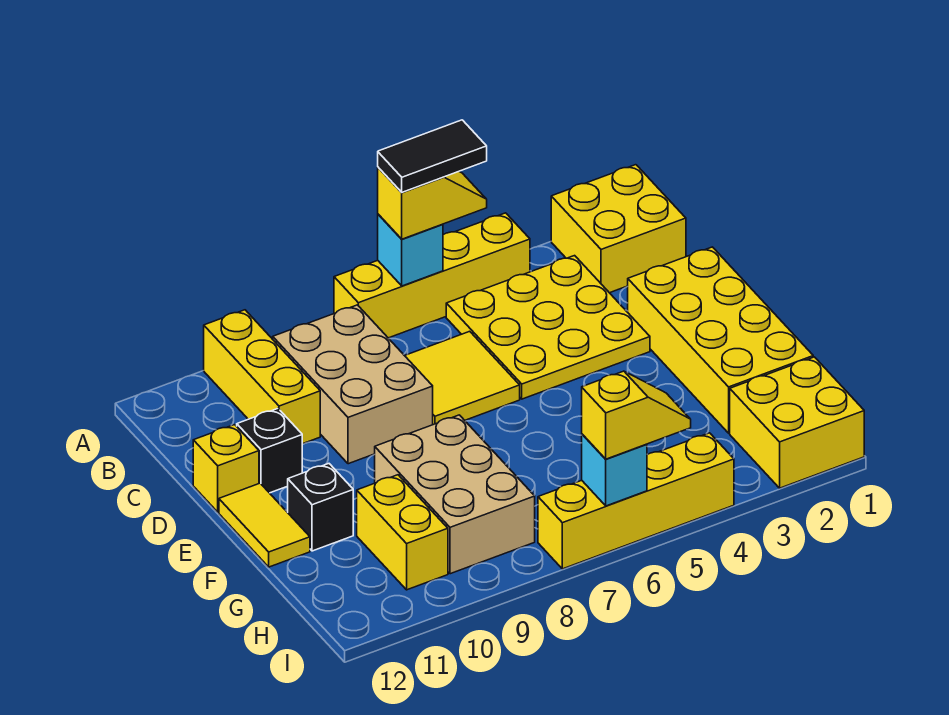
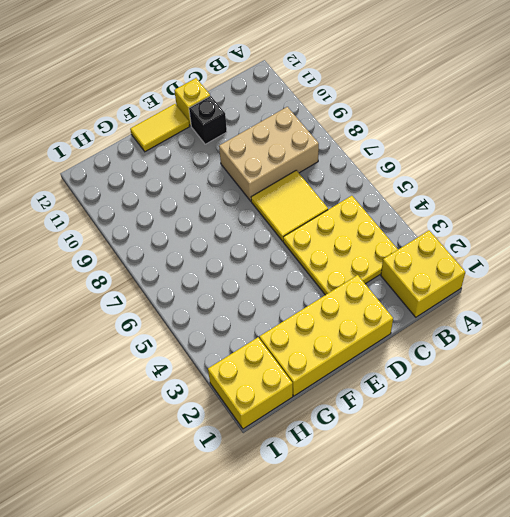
none -> yellow brick A4:A7 level 1
none -> yellow brick A10:C10 level 1
none -> tan brick F8:H9 level 1

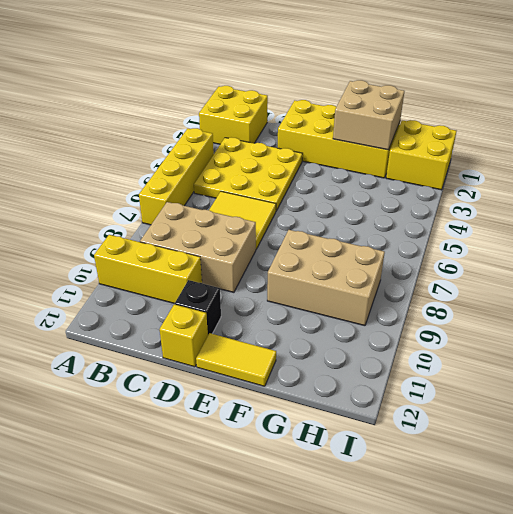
tan brick F1:G2 level 2 -> none
none -> black brick F11 level 1
none -> yellow brick G10:H10 level 1
none -> yellow brick I4:I7 level 1

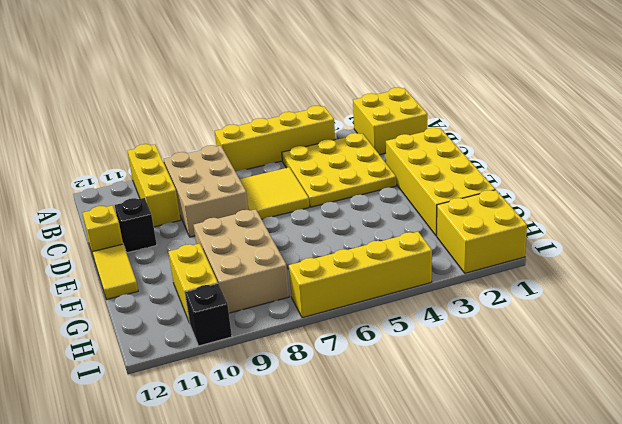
black brick I10 level 1 -> black brick F11 level 1
none -> cyan brick A6 level 2
none -> cyan brick I6 level 2
none -> yellow slope A5:A6 level 3 top 6

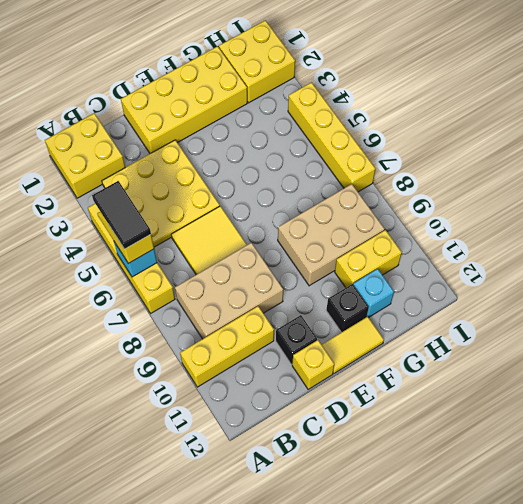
cyan brick G11 level 1 -> cyan brick I6 level 2
none -> yellow slope I5:I6 level 3 top 6

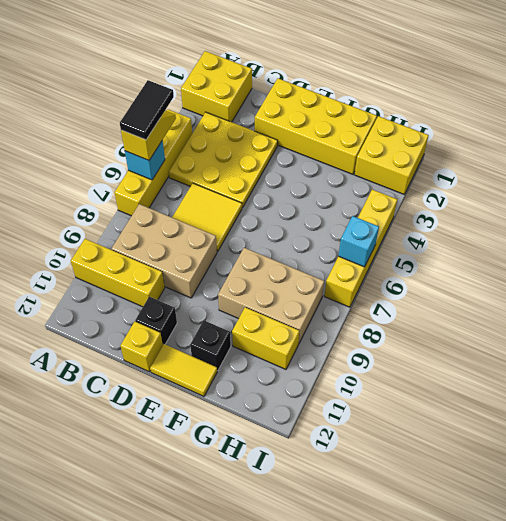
none -> yellow slope I5:I6 level 3 top 6

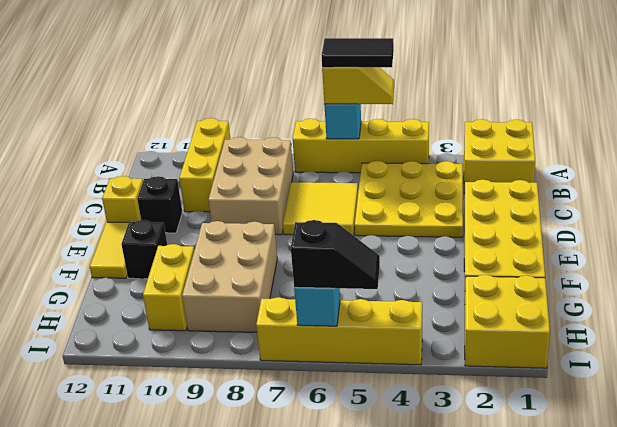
black slope I5:I6 level 3 top 6 -> yellow slope I5:I6 level 3 top 6

